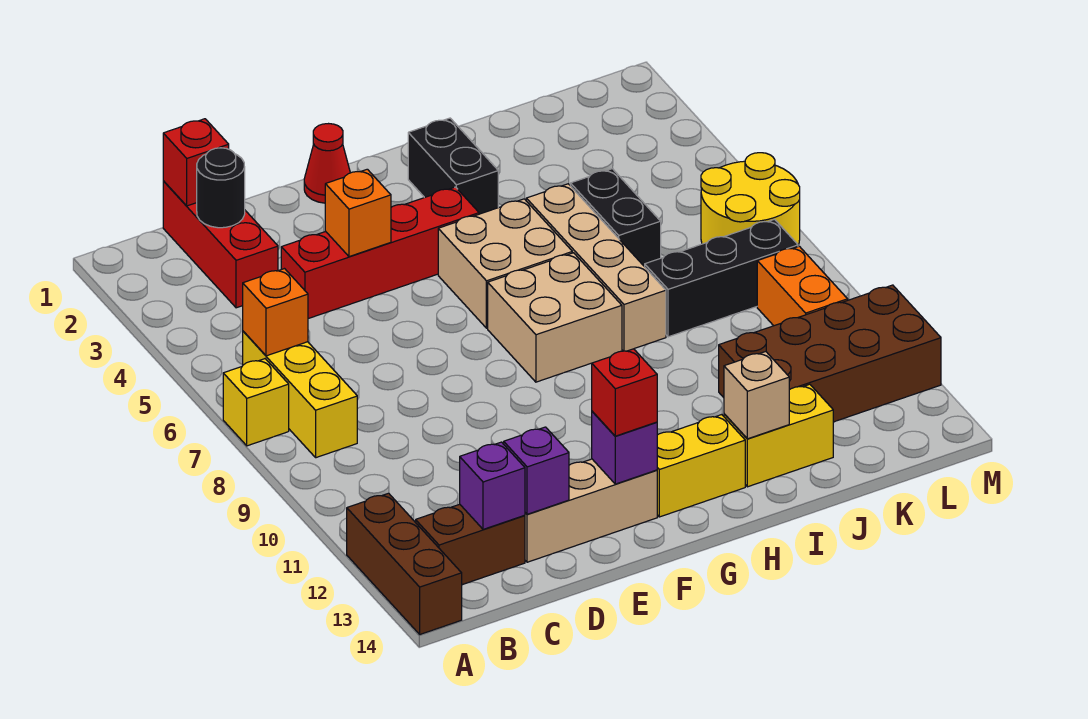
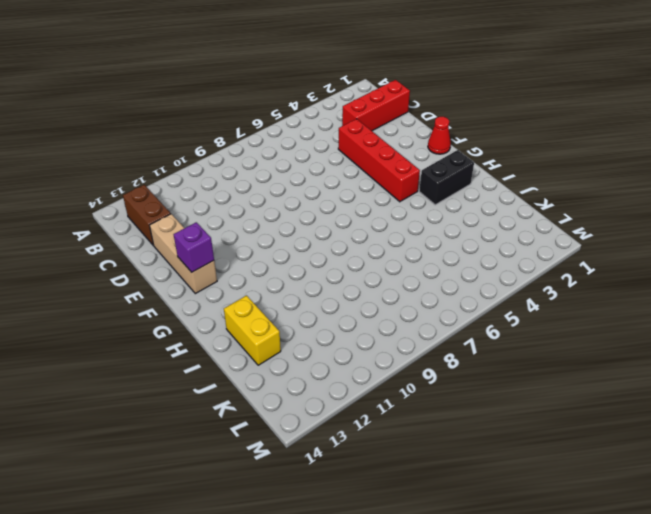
none -> yellow brick A7 level 1
none -> brown brick A12:A14 level 1
none -> yellow brick B6:B8 level 1

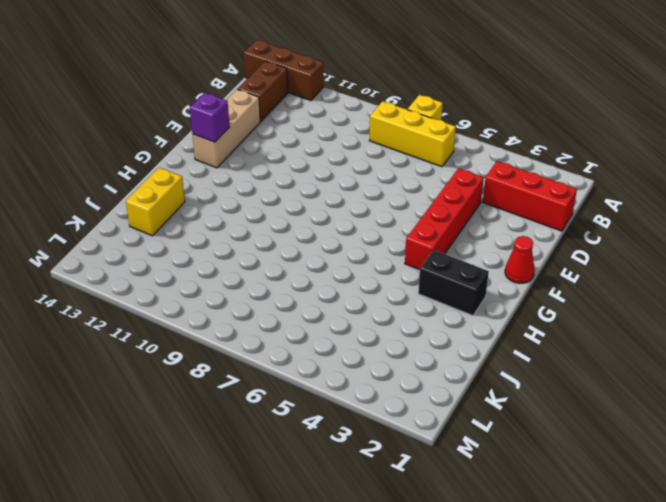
none -> tan brick G5:H6 level 1
none -> tan brick G7:H8 level 1
none -> yellow brick G13:H13 level 1

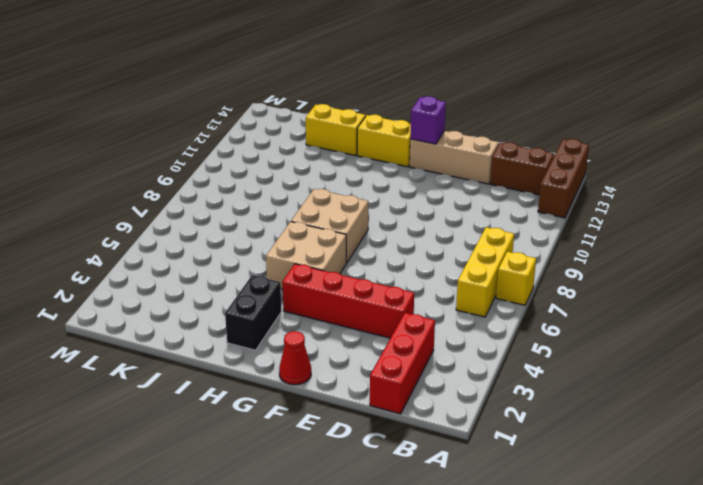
none -> tan brick I5:I8 level 1
none -> black brick J5:J6 level 1
none -> black brick J8:L8 level 1

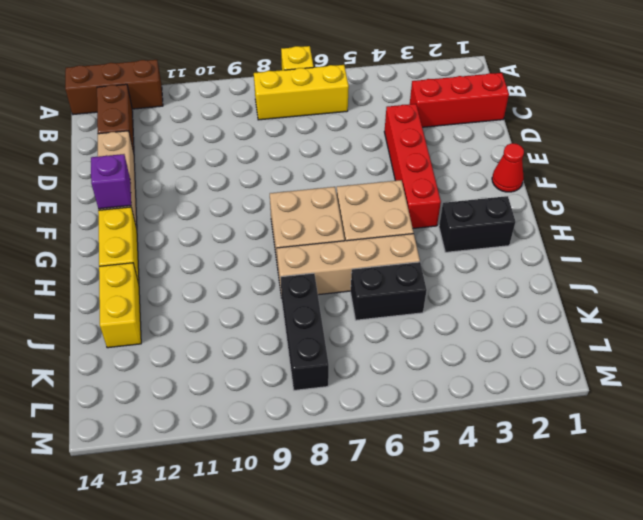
none -> brown brick J11:M12 level 1
none -> yellow round brick L6:M7 level 1
none -> orange brick L9:L10 level 1

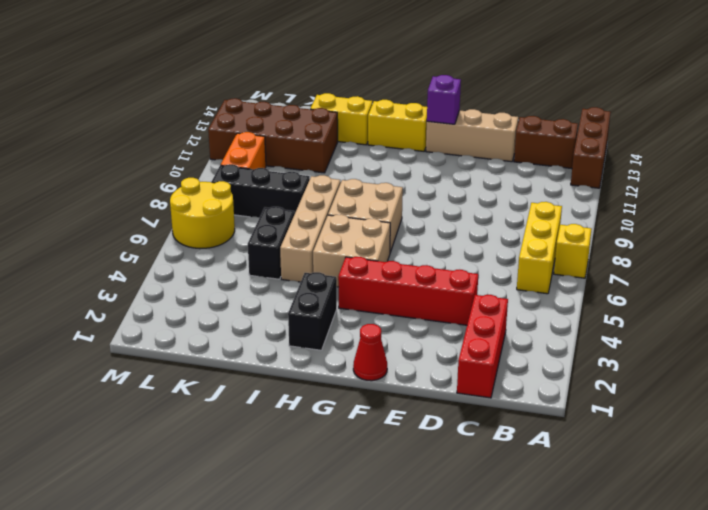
none -> orange brick B6 level 2
none -> red brick C1 level 2
none -> black round brick C2 level 2

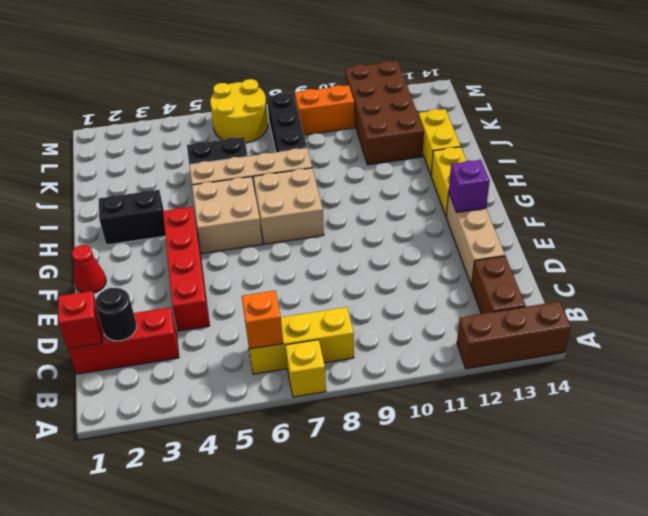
none -> purple brick C13 level 2
none -> purple brick D13 level 2
none -> orange brick E4 level 2

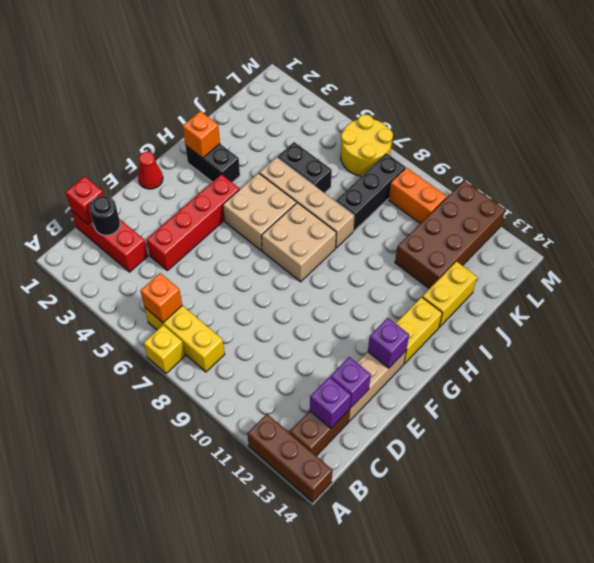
orange brick H2 level 2 -> orange brick E4 level 2
none -> tan brick I13 level 2
none -> red brick F13 level 3

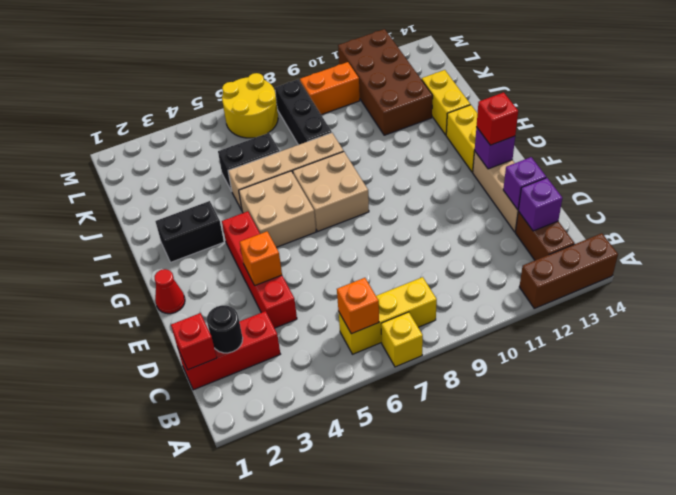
none -> tan brick I13 level 2

